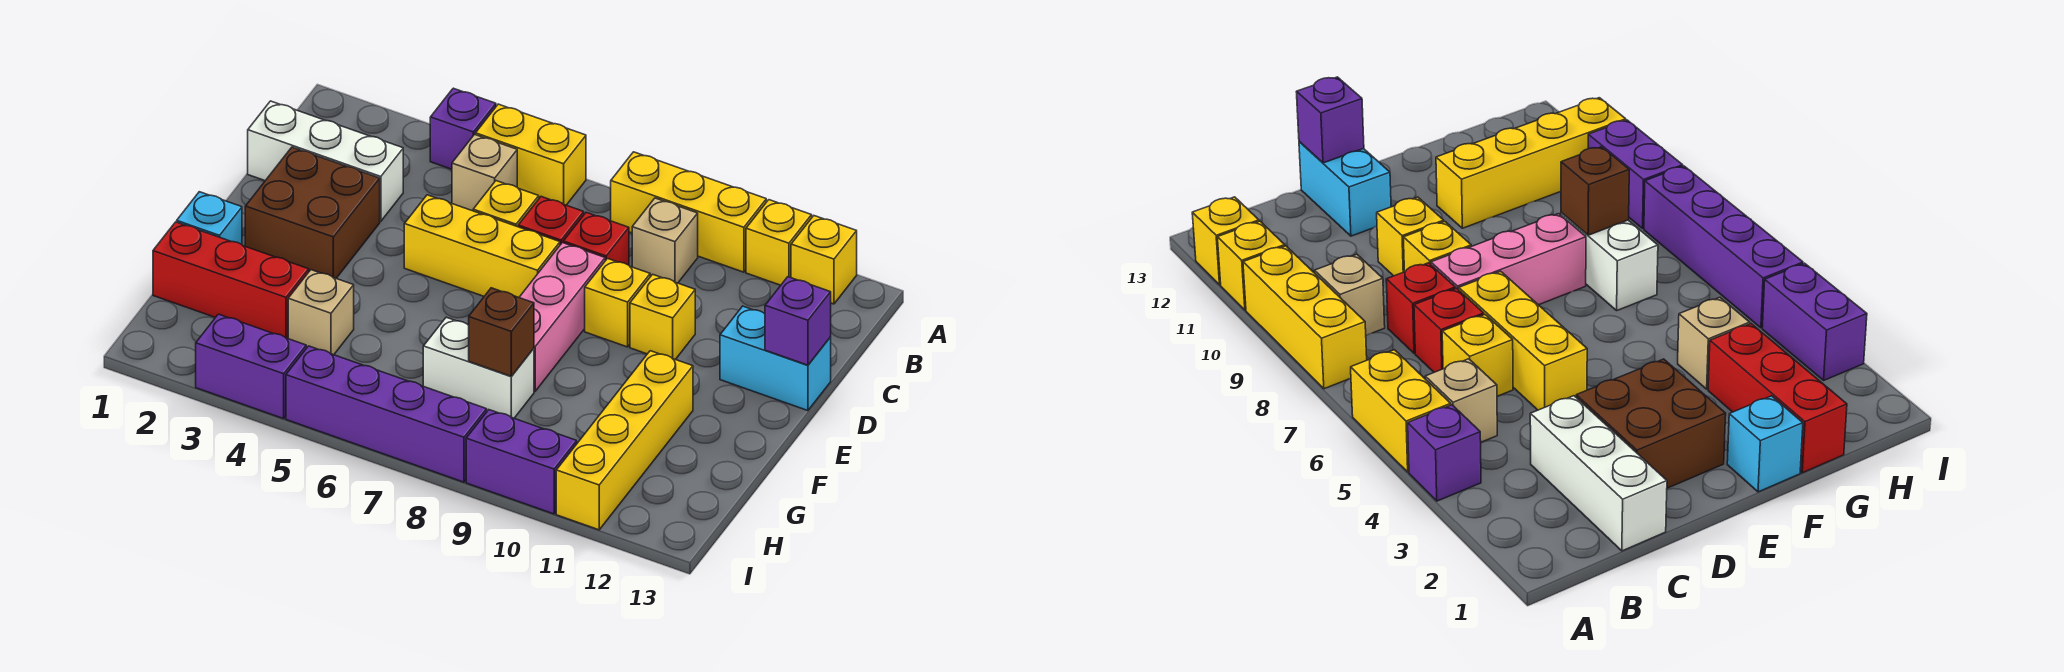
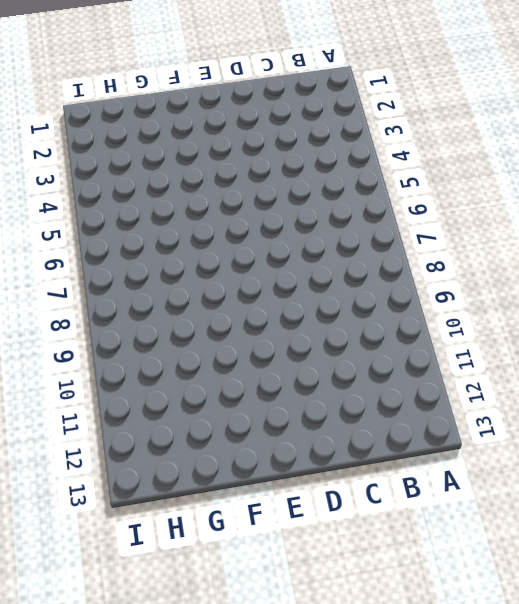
none -> purple brick A4 level 1
none -> yellow brick A5:A6 level 1
none -> yellow brick A8:A10 level 1

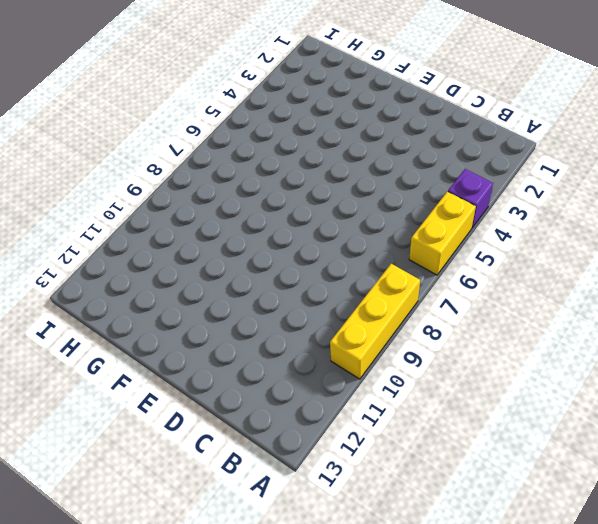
none -> yellow brick A11 level 1
none -> yellow brick A12 level 1
none -> tan brick B5 level 1

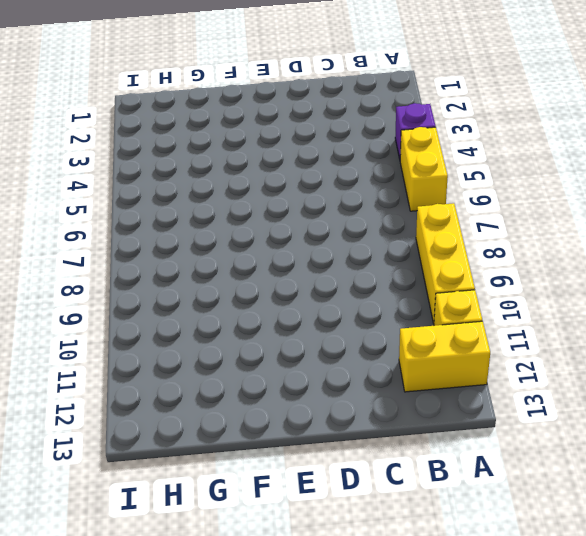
yellow brick A12:B12 level 1 -> yellow brick A12 level 1
none -> tan brick B5 level 1
none -> tan brick B9 level 1
none -> white brick C1:C3 level 1

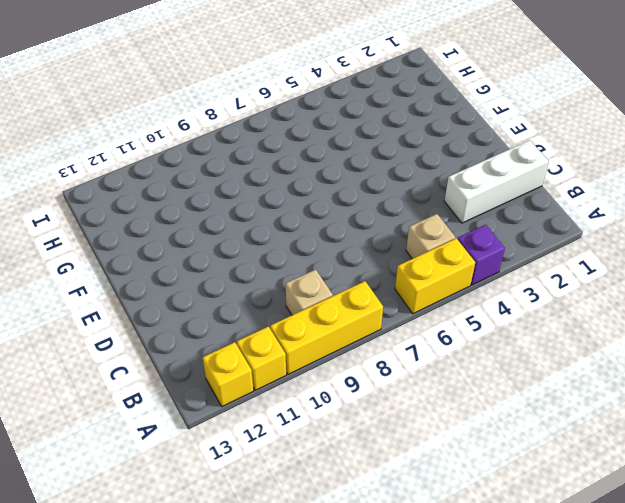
none -> yellow brick C6 level 1
none -> red brick C7 level 1
none -> red brick C8 level 1

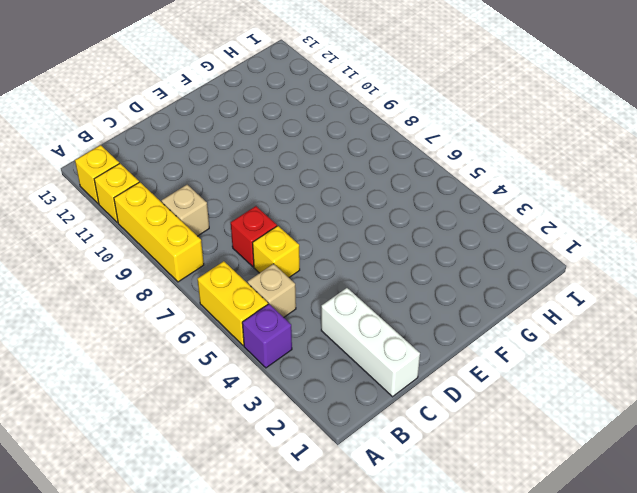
none -> red brick C8 level 1
none -> brown brick D2:E3 level 1
none -> yellow brick D5:D7 level 1

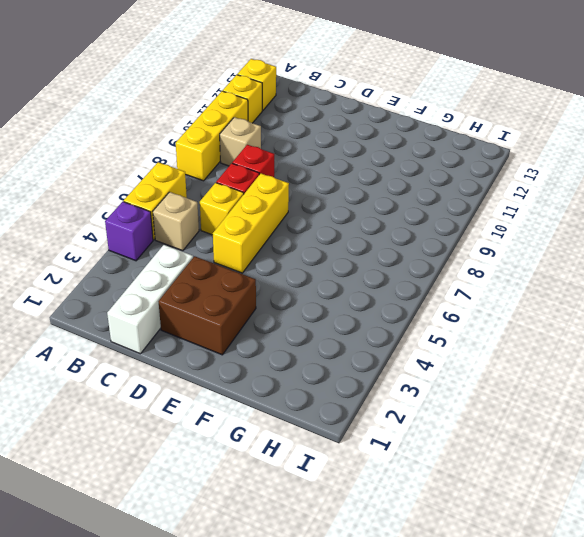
none -> pink brick D8:F8 level 1
none -> yellow brick D9 level 1
none -> yellow brick D10 level 1

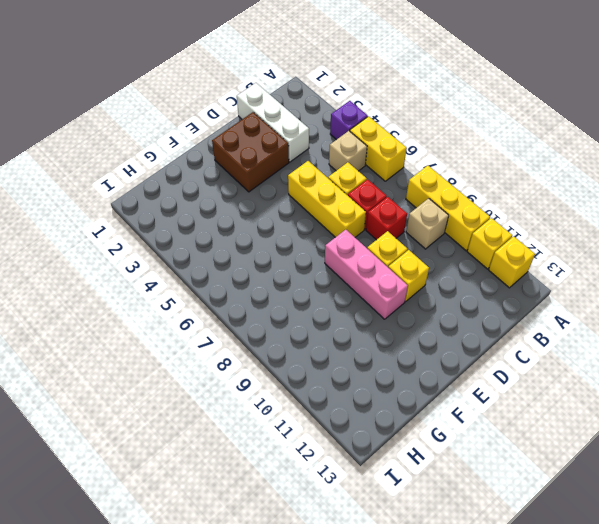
pink brick E8:E10 level 1 -> pink brick D8:F8 level 1
none -> cyan brick D12:D13 level 1
none -> cyan brick F1 level 1
none -> yellow brick F11:I11 level 1

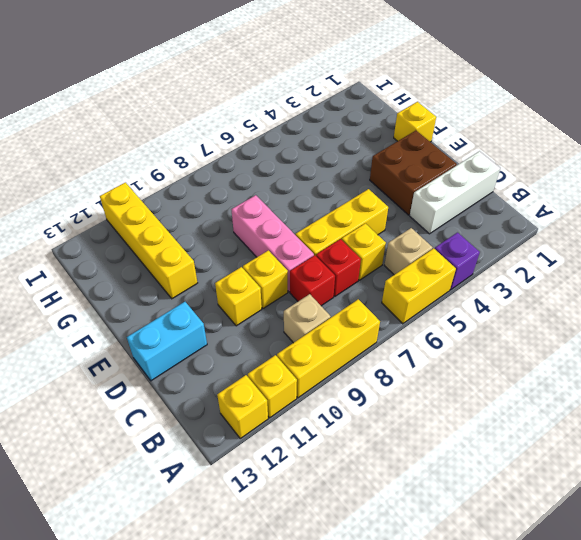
yellow brick F1 level 1 -> cyan brick F1 level 1
none -> red brick G1:G3 level 1
none -> tan brick G4 level 1
none -> white brick G7:G8 level 1

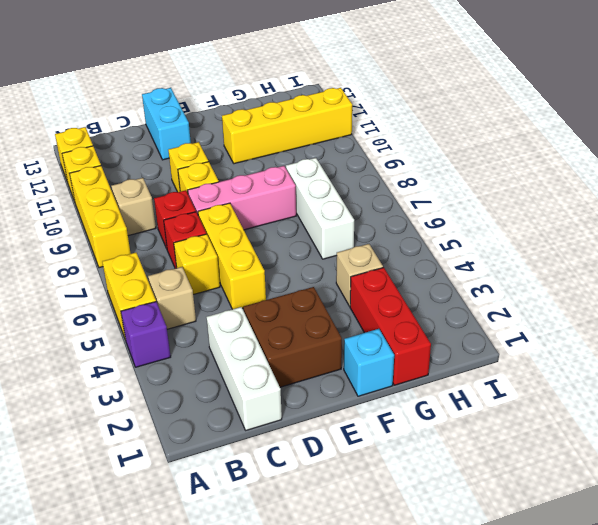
white brick G6:G8 level 1 -> white brick G7:G8 level 1
none -> purple brick I3:I4 level 1
none -> purple brick I5:I8 level 1
none -> purple brick I9:I10 level 1

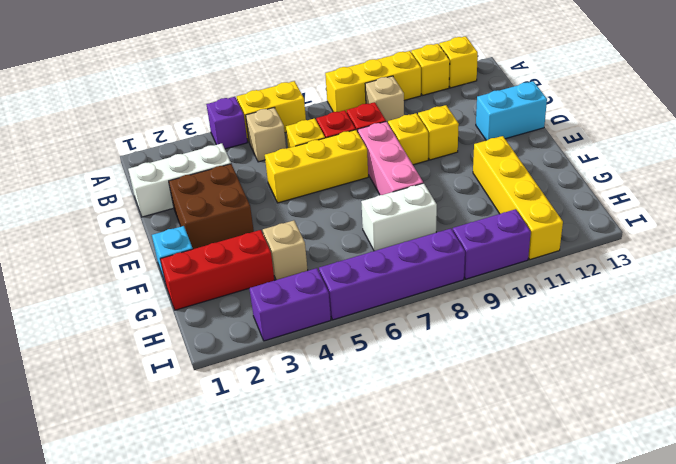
none -> purple brick D13 level 2
none -> brown brick G8 level 2

